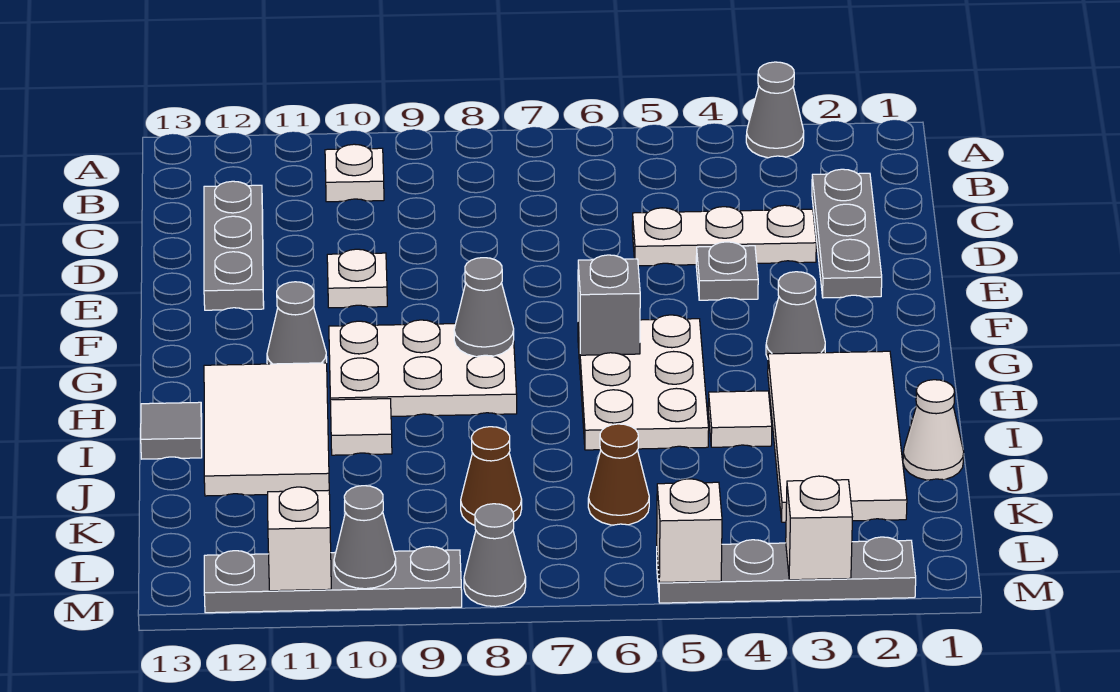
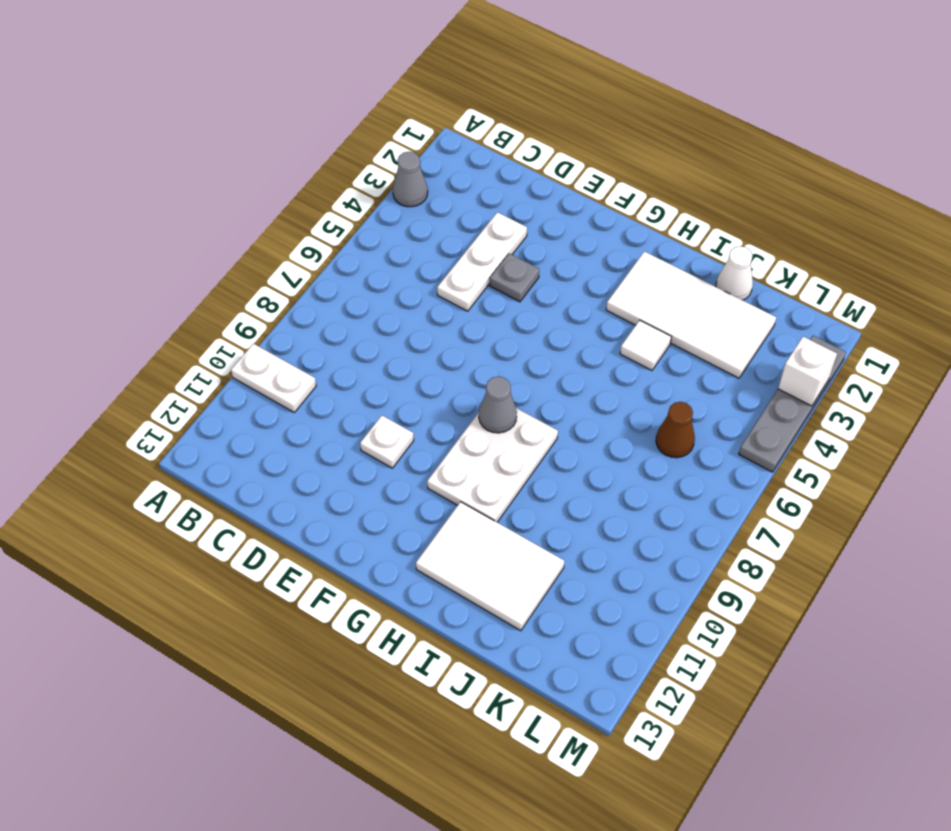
white plate A10:B10 level 1 -> white plate B10 level 1
none -> grey plate C2:E2 level 1
none -> grey plate C12:E12 level 1
none -> grey cone G3 level 1

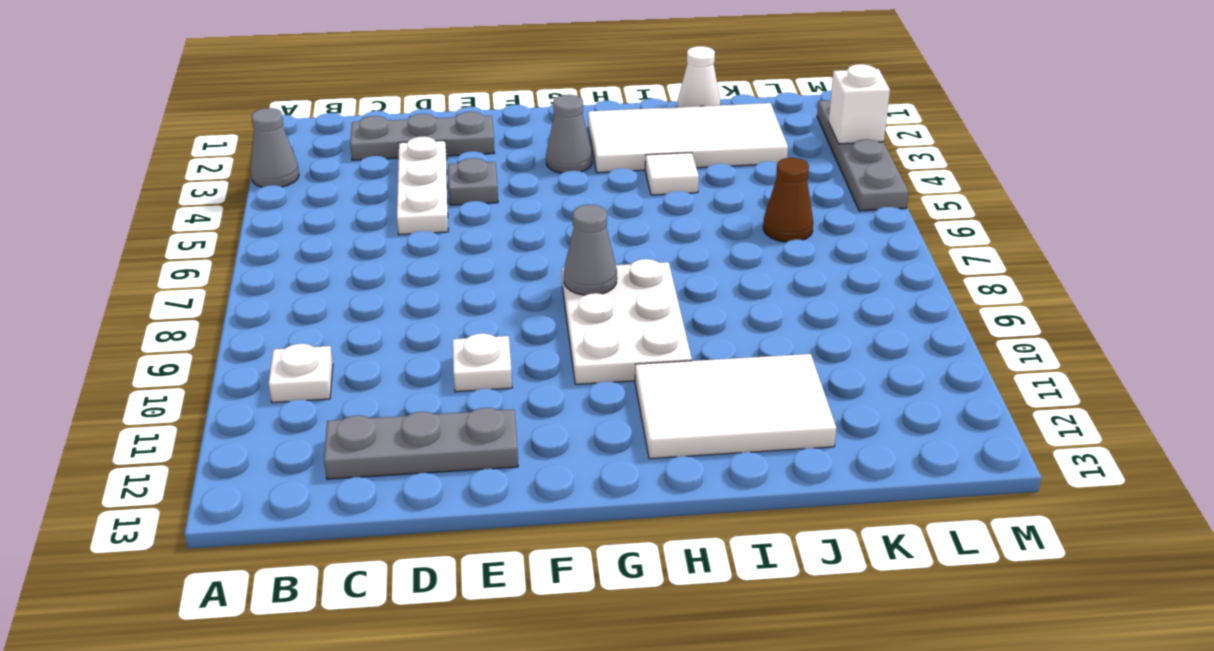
none -> white plate G5:I6 level 1
none -> grey cone G11 level 1
none -> white tile I10 level 1

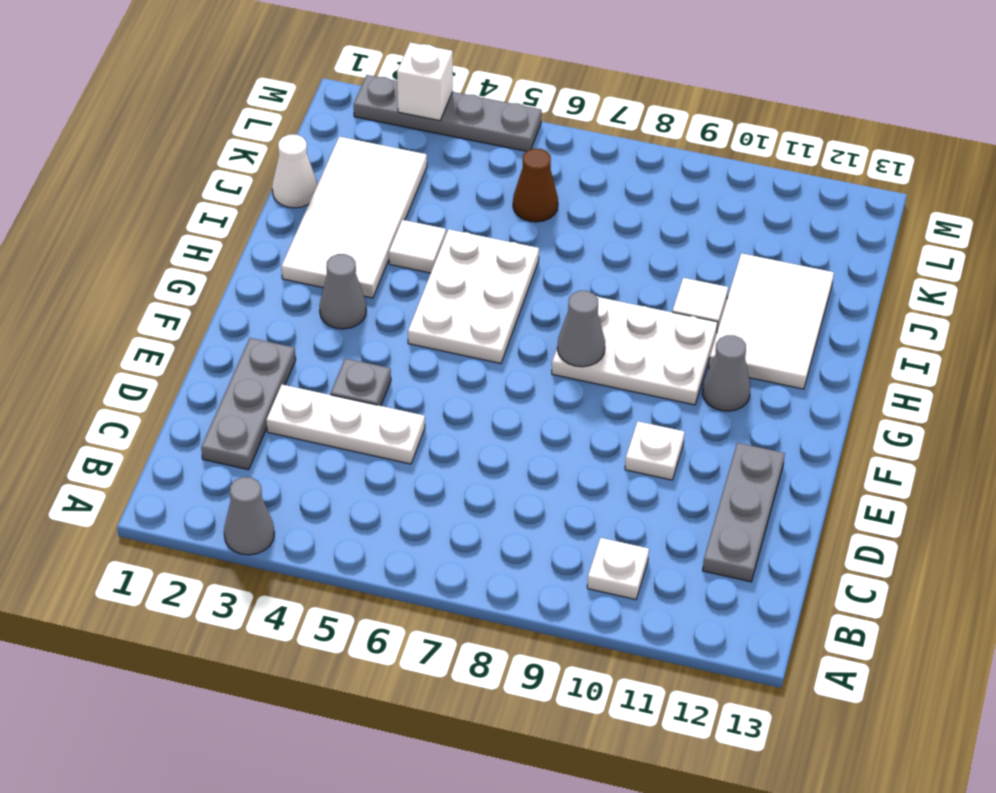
none -> grey tile I13 level 1
none -> brown cone K8 level 1
none -> grey cone M8 level 1

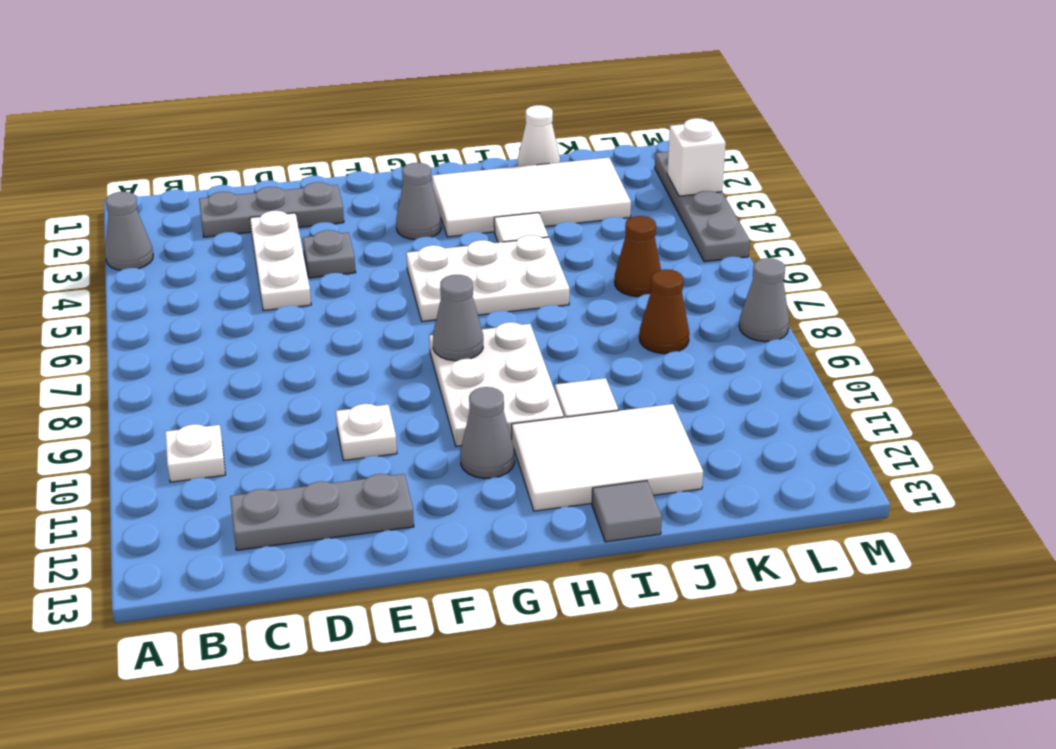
none -> grey plate M9:M12 level 1
none -> grey brick G6 level 2
none -> white brick M5 level 2

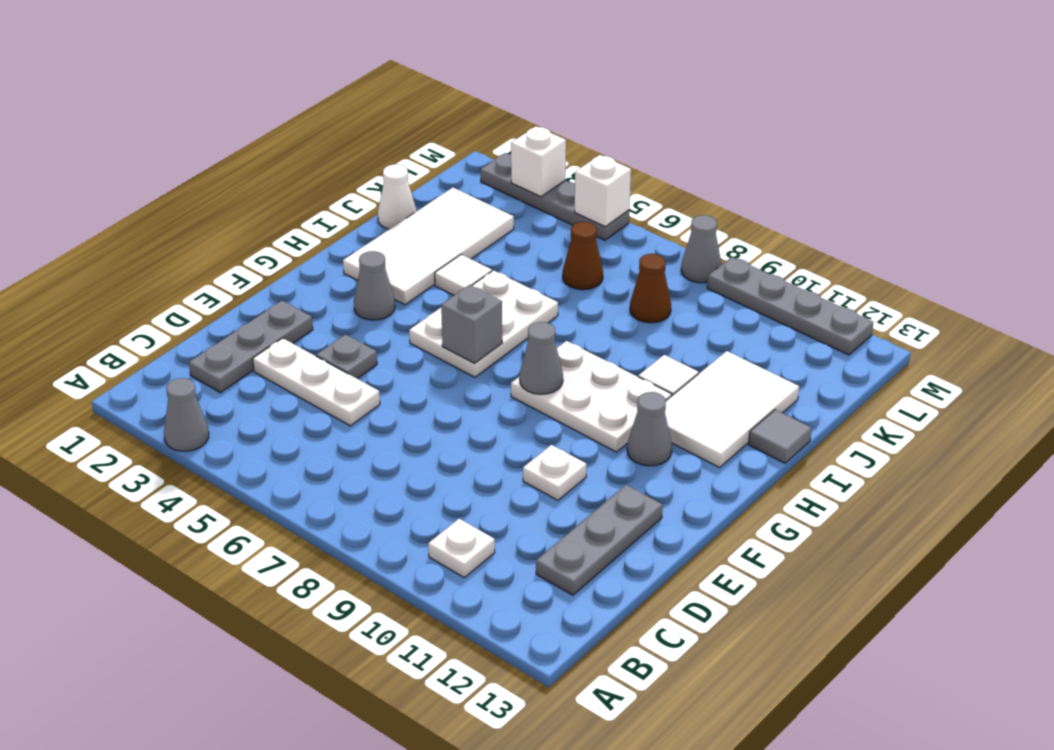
none -> grey cone M10 level 2
none -> white brick M11 level 2

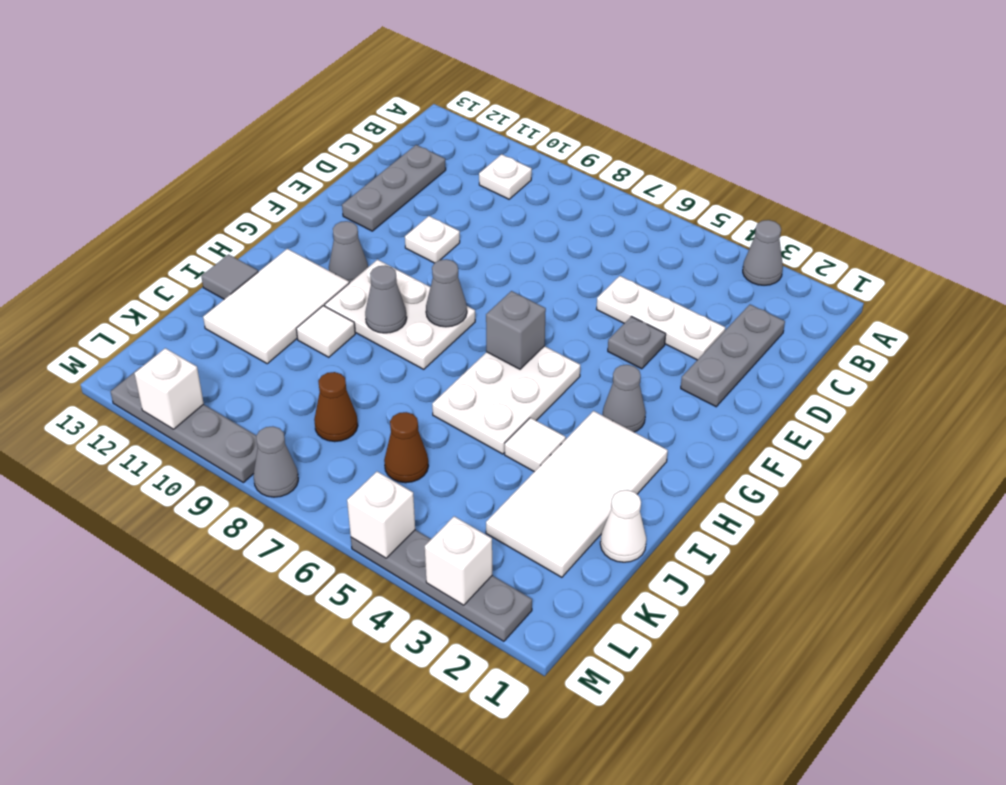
grey cone H9 level 2 -> grey cone M10 level 2

